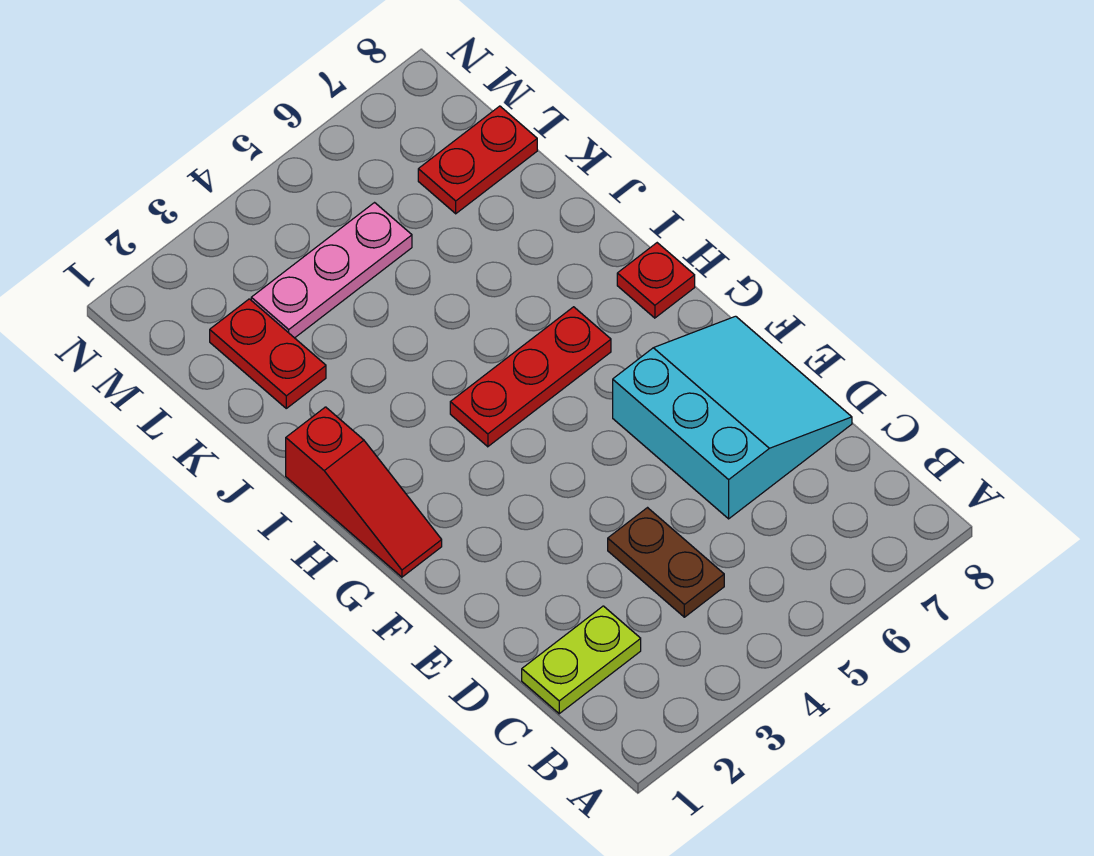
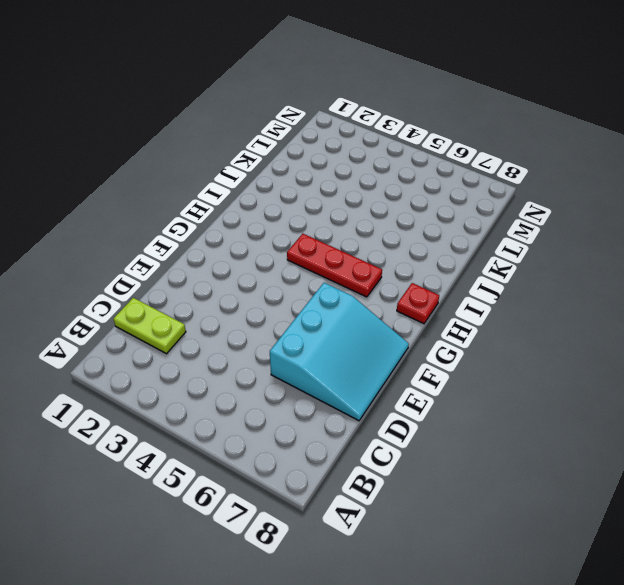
none -> brown plate C4:D4 level 1
none -> red slope G1:I1 level 1 top I

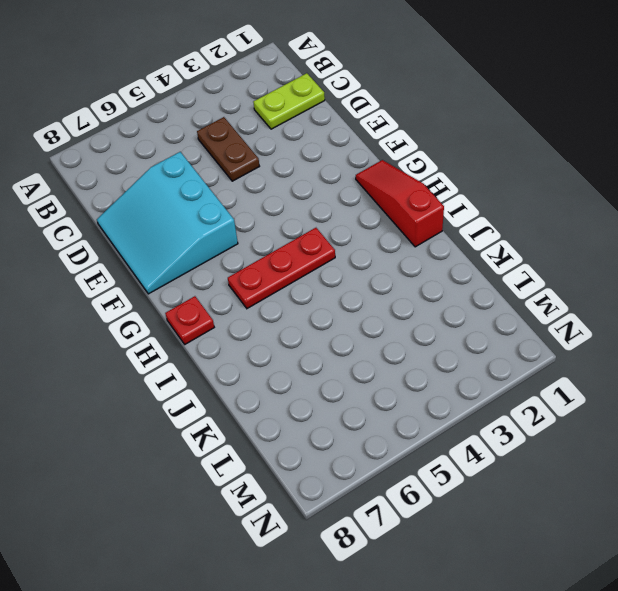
none -> red plate K2:L2 level 1
none -> pink plate L3:L5 level 1

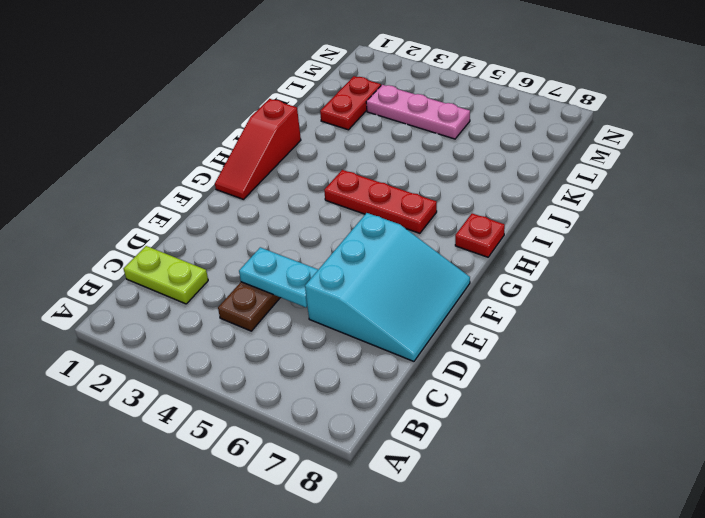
cyan plate D4:D5 level 2 -> none
none -> red plate L7:L8 level 1

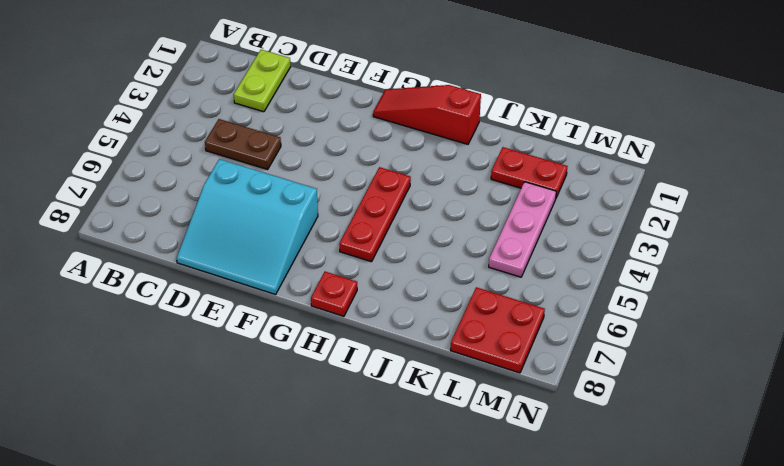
red plate L7:M8 level 1 -> red plate L7:L8 level 1

